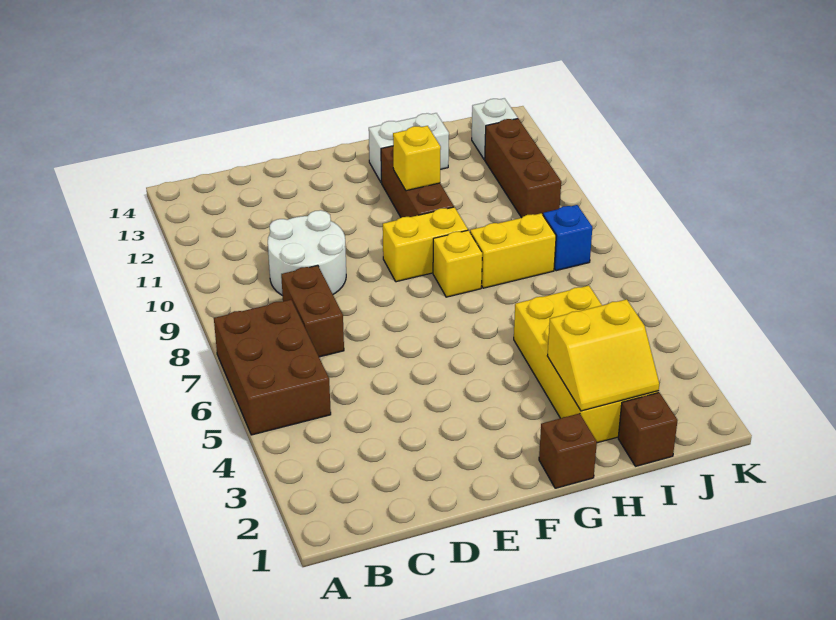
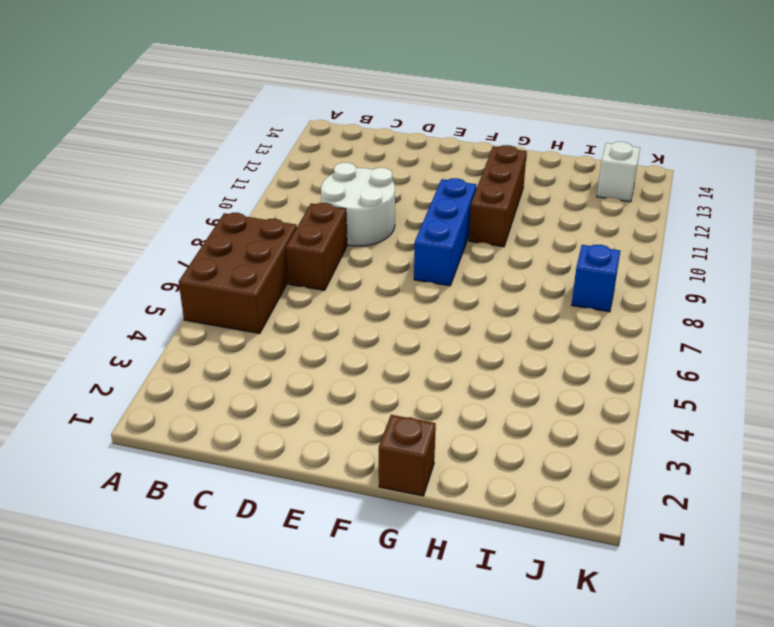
blue brick F8:F10 level 1 -> yellow brick F9:G9 level 1
none -> yellow brick G8 level 1
none -> white brick G13:H13 level 1
none -> yellow brick H2:I5 level 1

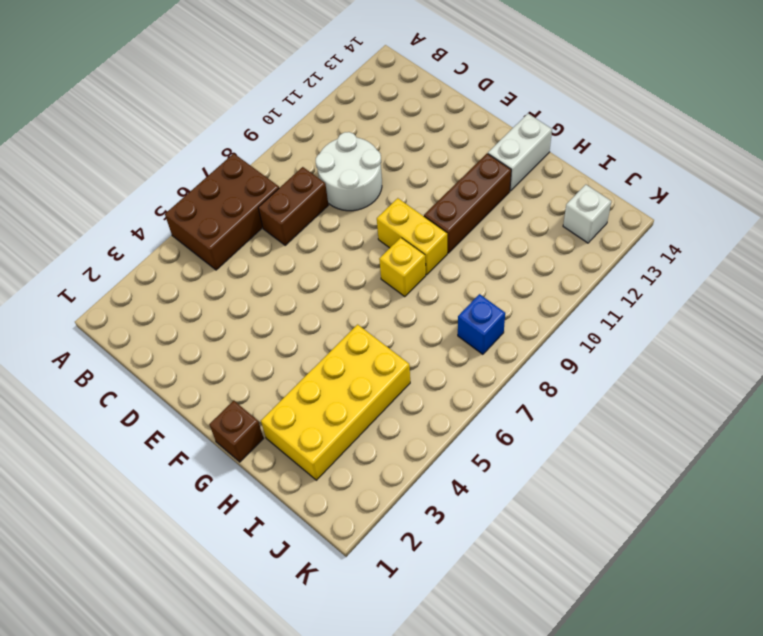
white brick G13:G14 level 1 -> white brick G13:H13 level 1
none -> yellow brick H8:I8 level 1
none -> brown brick I1 level 1
none -> brown brick J10:J12 level 1

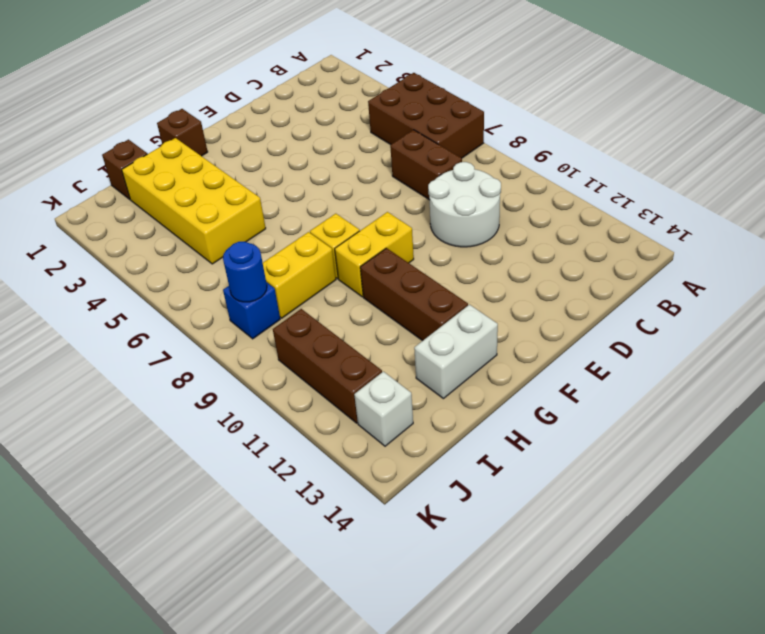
blue round brick J8 level 2 -> none
none -> yellow brick G11 level 2
none -> yellow slope H2:I3 level 2 top 3

